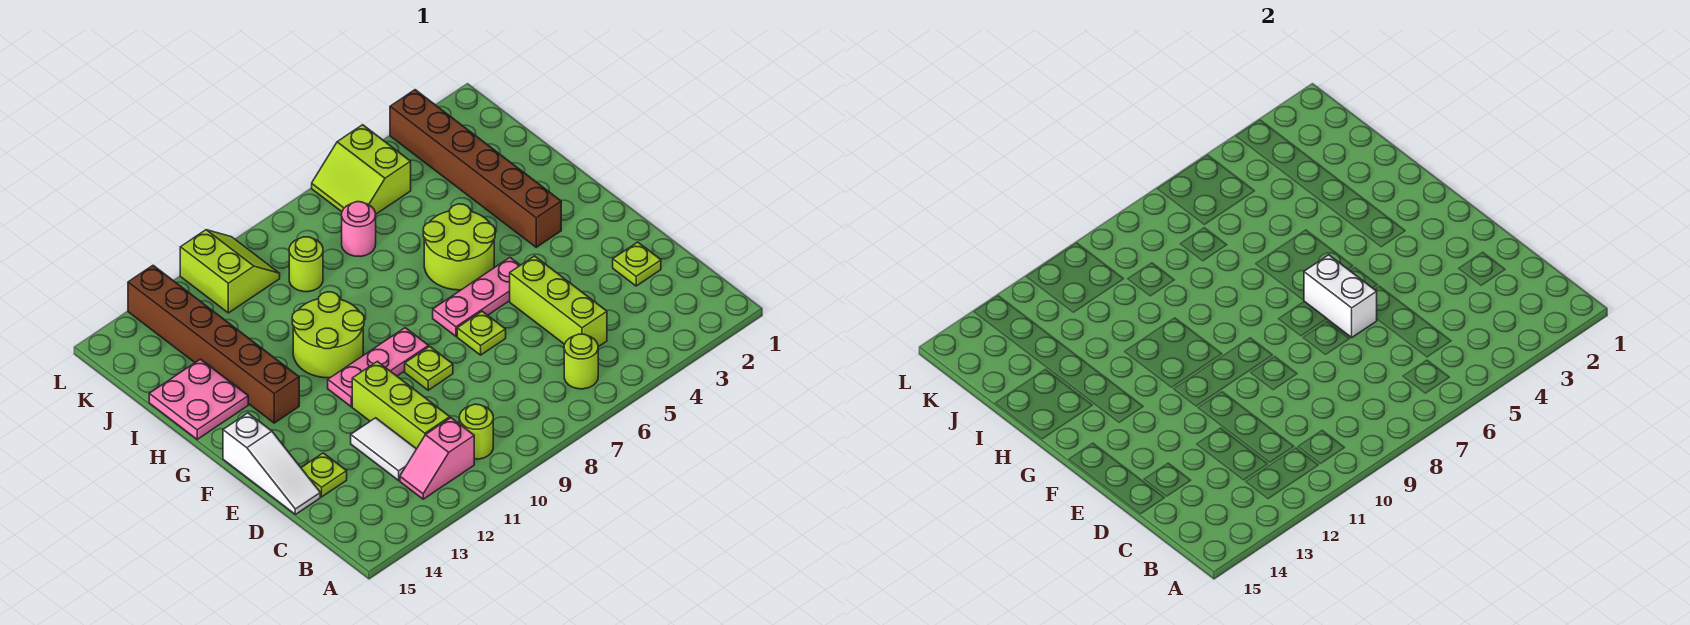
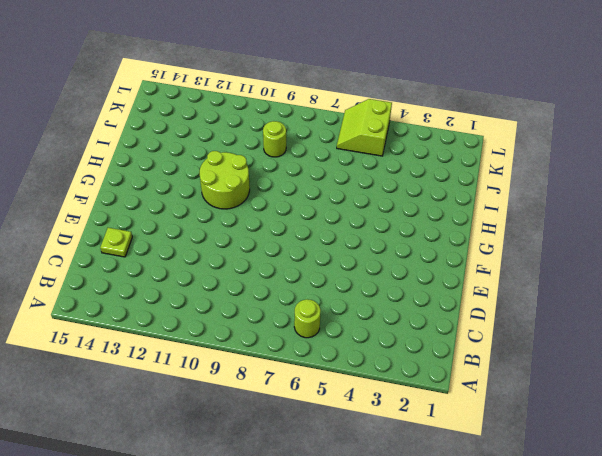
none -> lime round brick B10 level 1
none -> pink slope B11:B12 level 1 top 11
none -> lime brick C5:E5 level 1

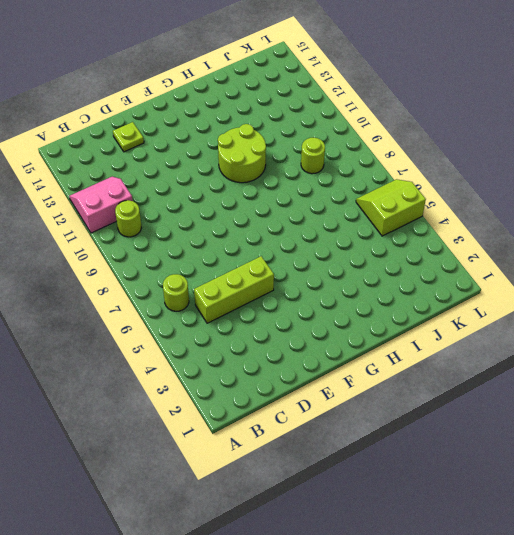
pink slope A11:B12 level 1 top 11 -> pink slope B11:B12 level 1 top 11
none -> lime brick C11:E11 level 1
none -> white tile C12:D12 level 1
none -> lime plate D2 level 1

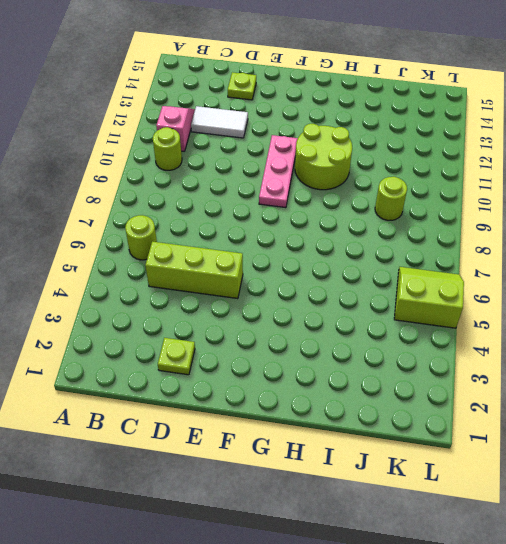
none -> lime brick C11:E11 level 1
none -> white slope D15:F15 level 1 top F
none -> lime plate E7 level 1

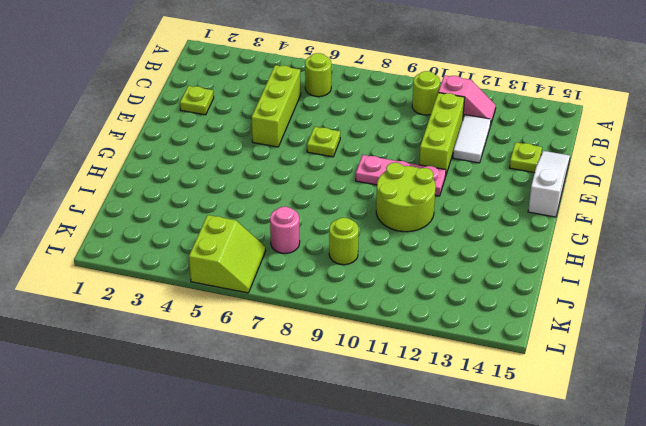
none -> lime plate E9 level 1
none -> pink plate F5:F7 level 1
none -> brown brick G3:L3 level 1

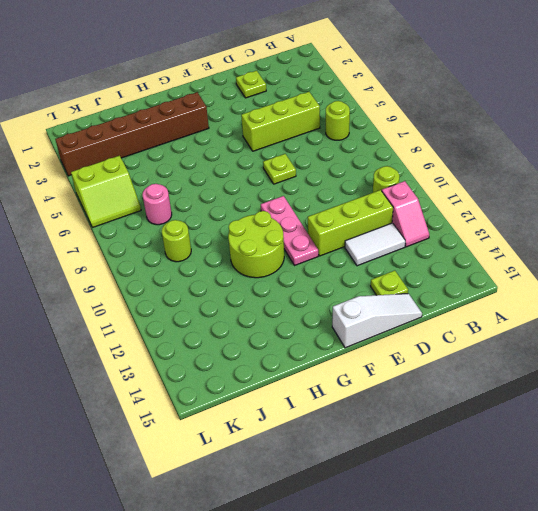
none -> lime plate E9 level 1
none -> pink plate F5:F7 level 1
none -> lime round brick G5:H6 level 1

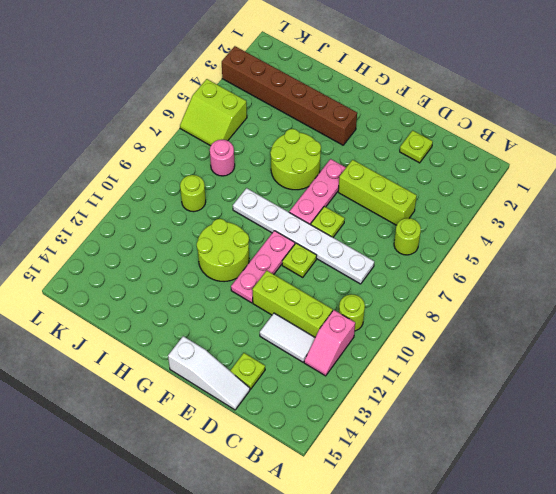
white plate C8:H8 level 1 -> none
none -> brown brick G13:L13 level 1
none -> pink plate H14:I15 level 1
none -> lime slope K10:L11 level 1 top 11

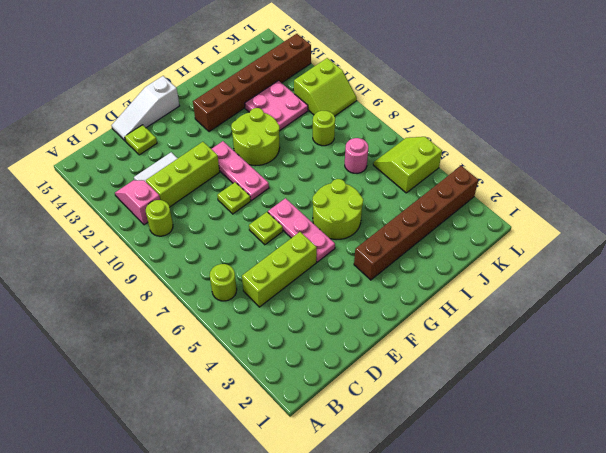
pink plate I11:J12 level 1 -> pink plate H14:I15 level 1
none -> lime plate D2 level 1
none -> white brick E6:F6 level 2

